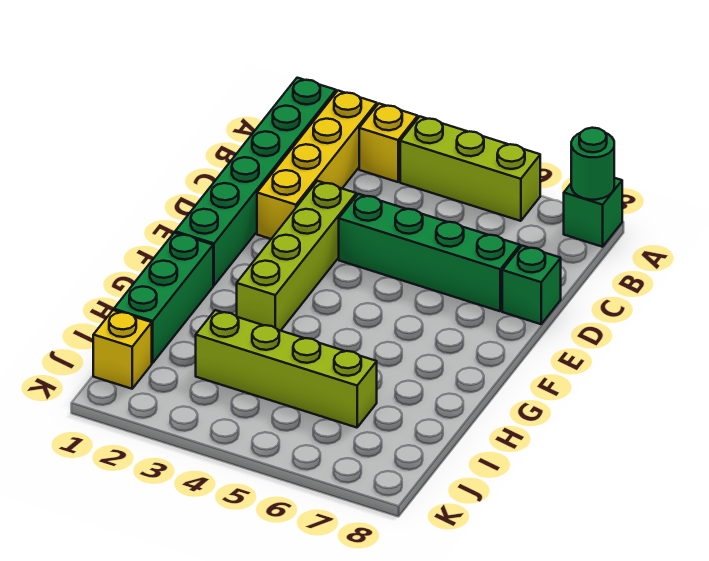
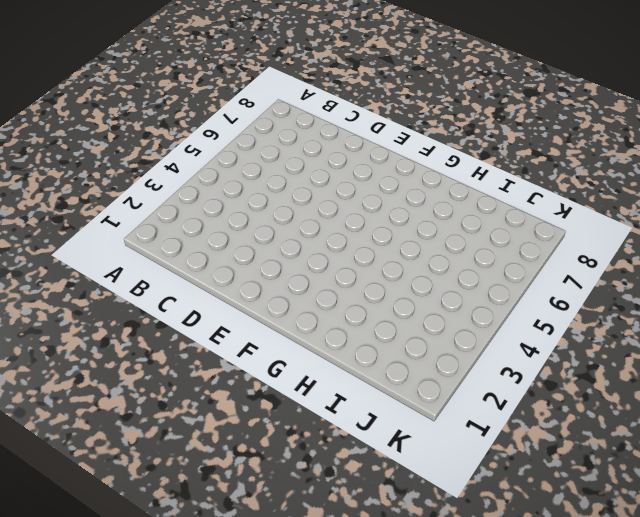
none -> green brick A1:F1 level 1
none -> yellow brick A2:D2 level 1
none -> yellow brick A3 level 1

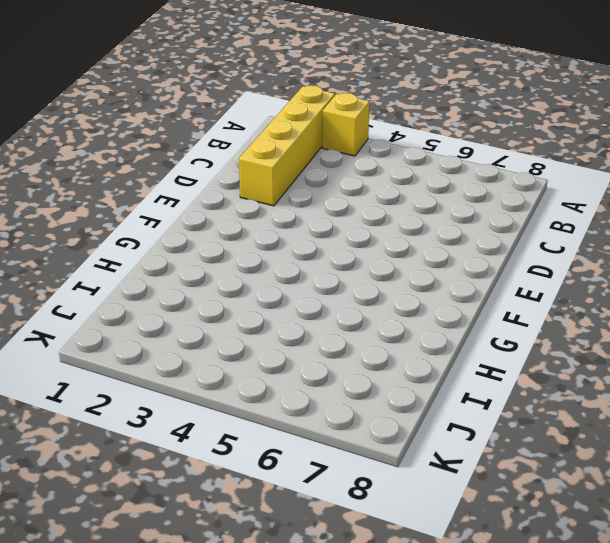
none -> green brick A1:F1 level 1
none -> lime brick A4:A6 level 1
none -> green brick A8 level 1

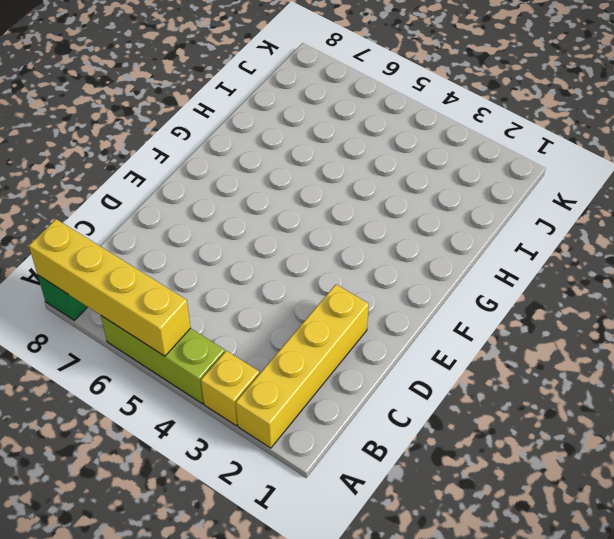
yellow brick A5:A8 level 2 -> green round brick A8 level 2
none -> green brick A1:F1 level 1
none -> lime brick D3:G3 level 1
none -> green brick D4:D7 level 1

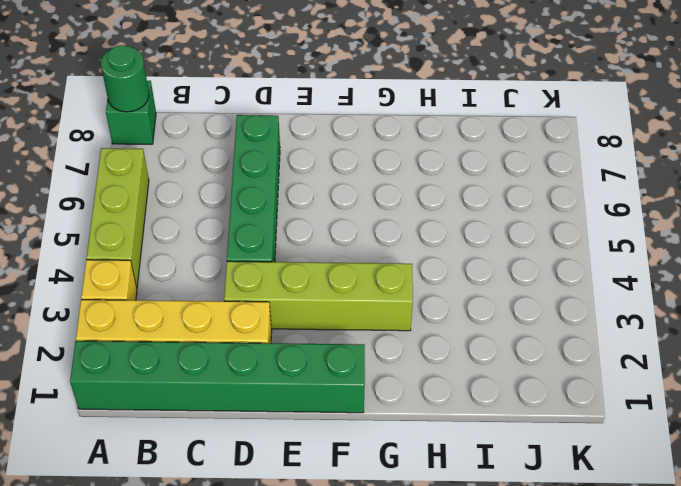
none -> green brick D8 level 1
none -> green brick G1:I1 level 1
none -> lime brick I3:I6 level 1

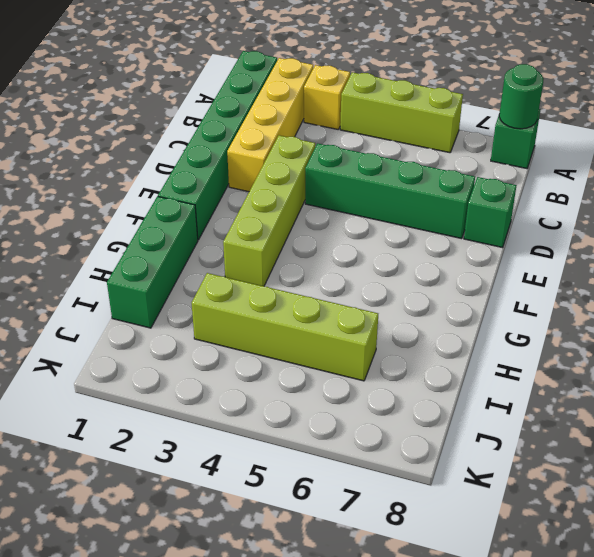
none -> yellow brick J1 level 1

